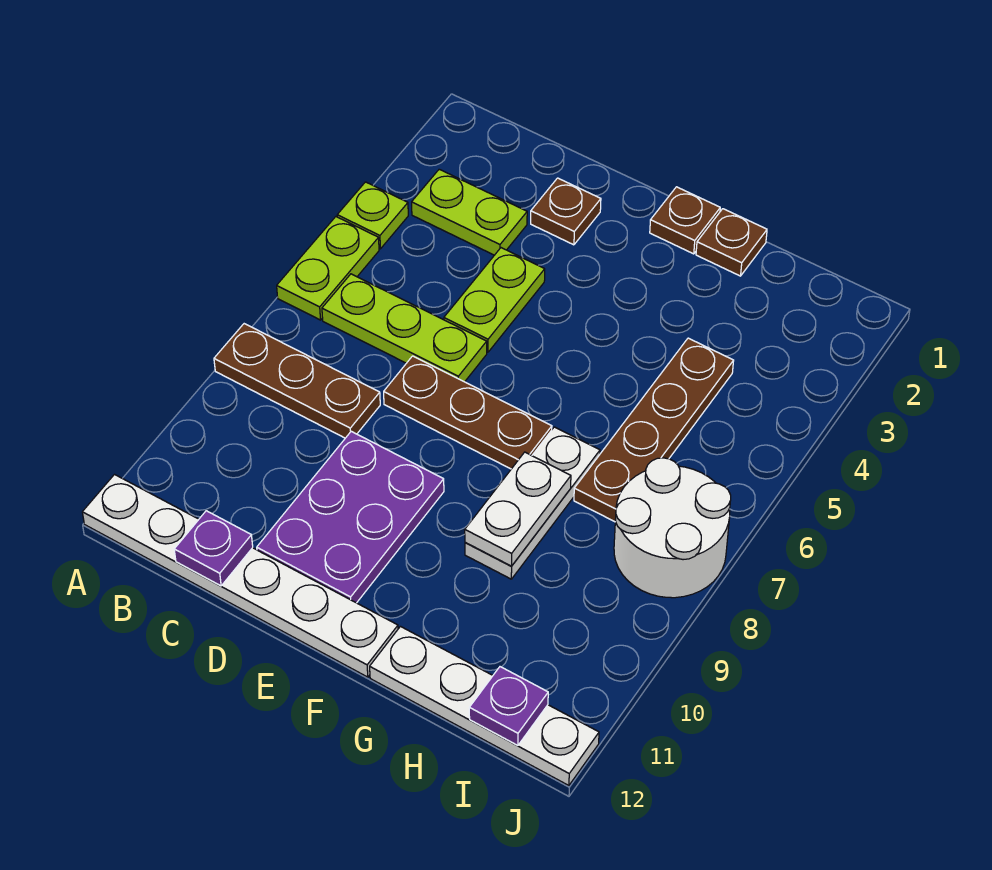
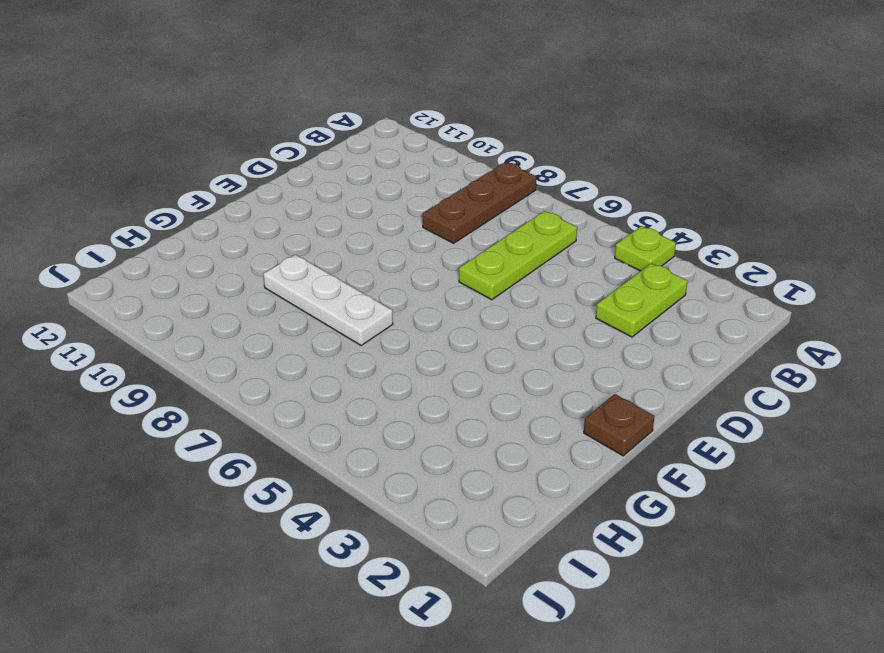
none -> lime plate A5:A6 level 1
none -> white plate A12:F12 level 1
none -> brown plate D2 level 1

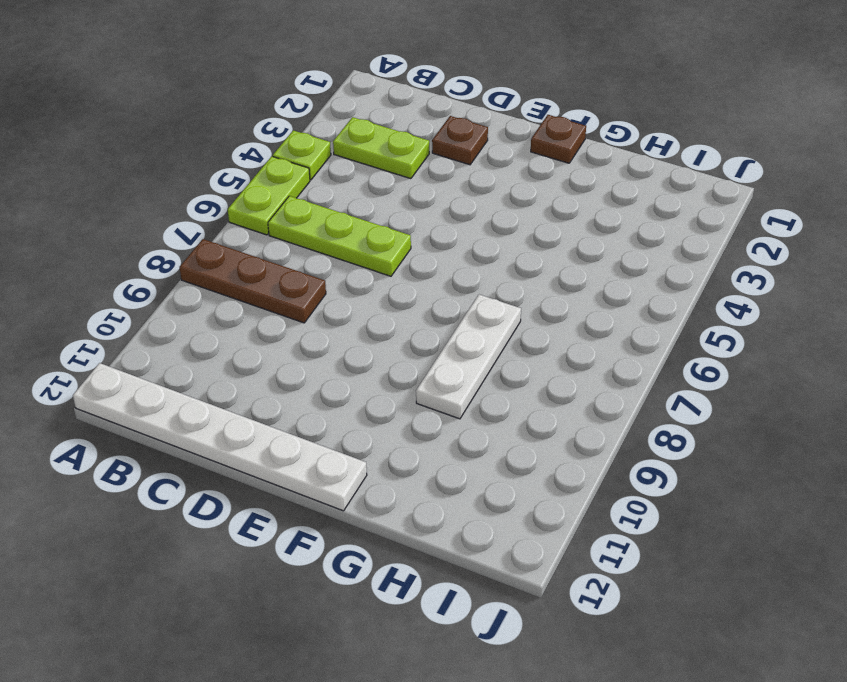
none -> lime plate D4:D5 level 1
none -> brown plate D7:F7 level 1
none -> purple plate D9:E11 level 1

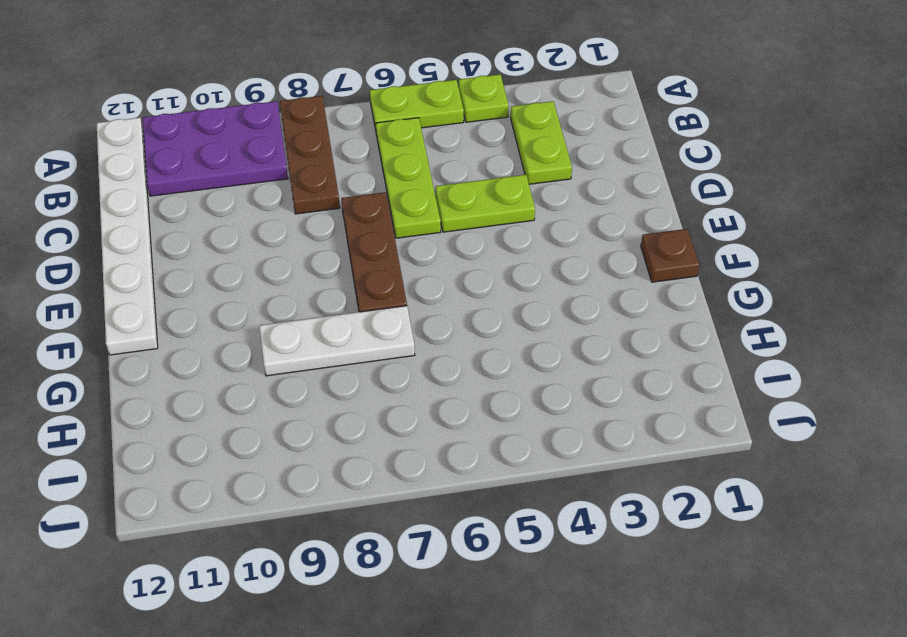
purple plate A9:B11 level 1 -> purple plate D9:E11 level 1
none -> brown plate D2 level 1
none -> brown plate G1 level 1
none -> white plate G12:J12 level 1

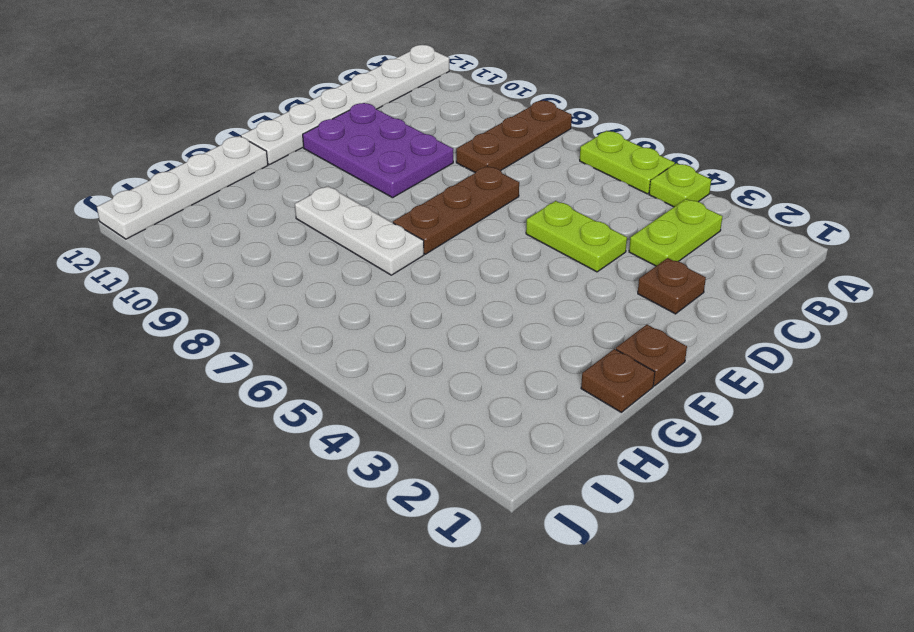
none -> lime plate B6:D6 level 1
none -> brown plate H4:H7 level 1
none -> white round brick I7:J8 level 1

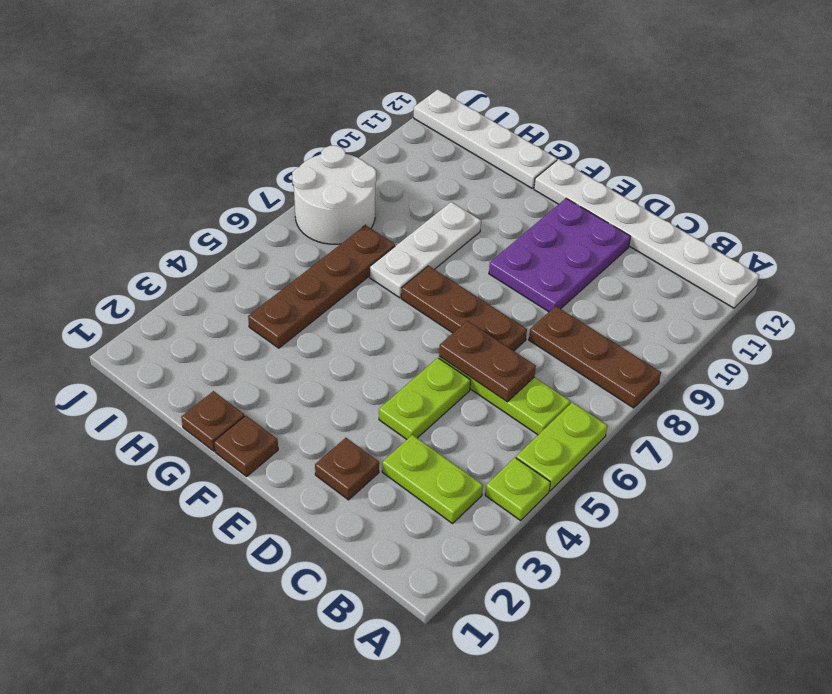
brown plate C6:D6 level 2 -> none
none -> purple plate C12 level 2
none -> white plate G8:G9 level 2
none -> purple plate I12 level 2

